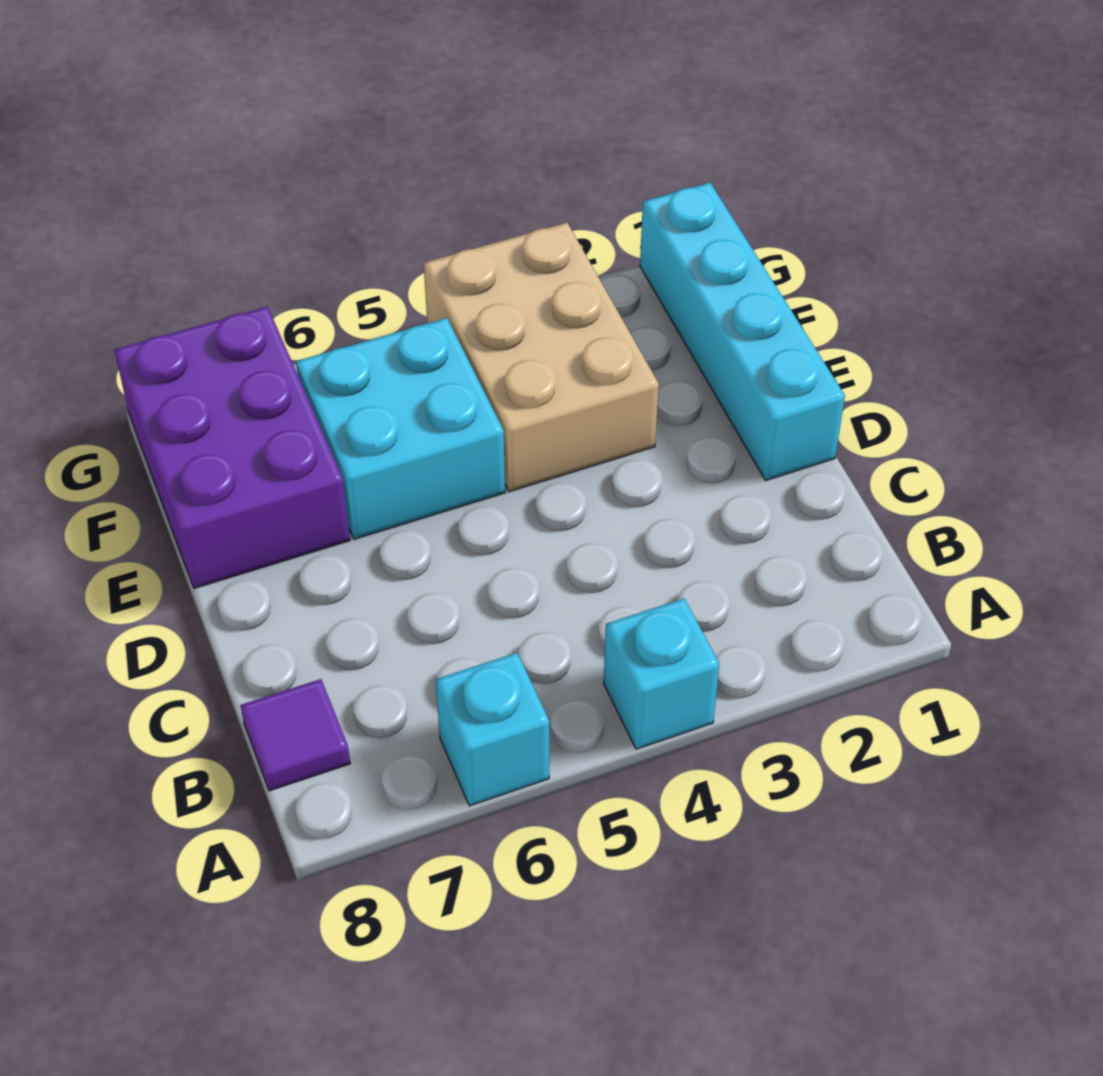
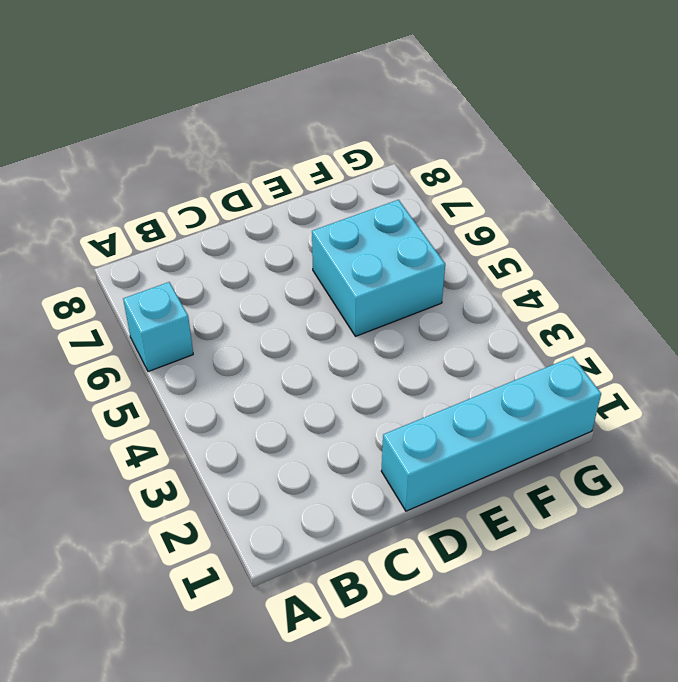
none -> cyan brick A4 level 1
none -> purple tile B8 level 1

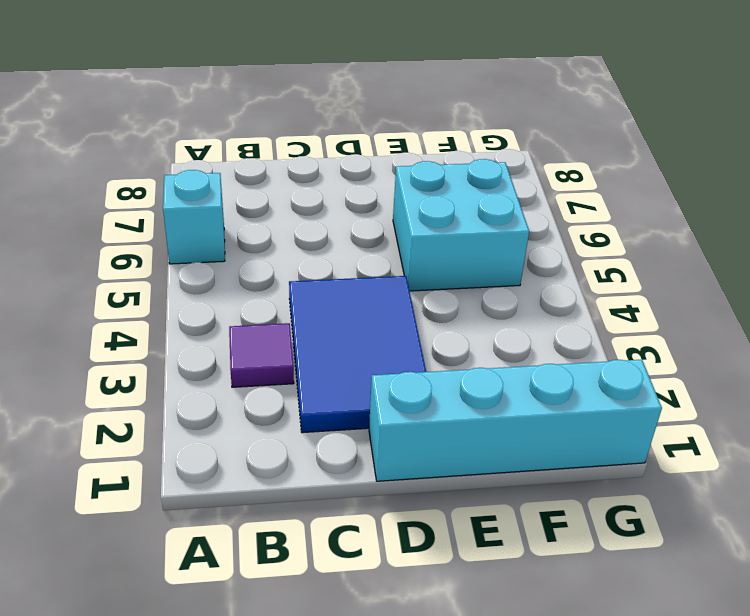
purple tile B3 level 1 -> purple tile B8 level 1
blue tile C2:D4 level 1 -> none
none -> cyan brick A4 level 1
none -> tan brick E3:G4 level 1

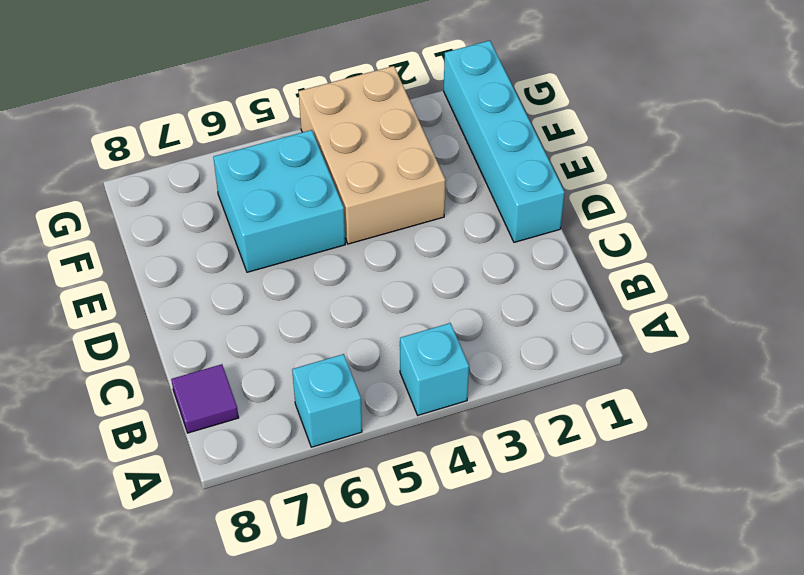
none -> purple brick E7:G8 level 1

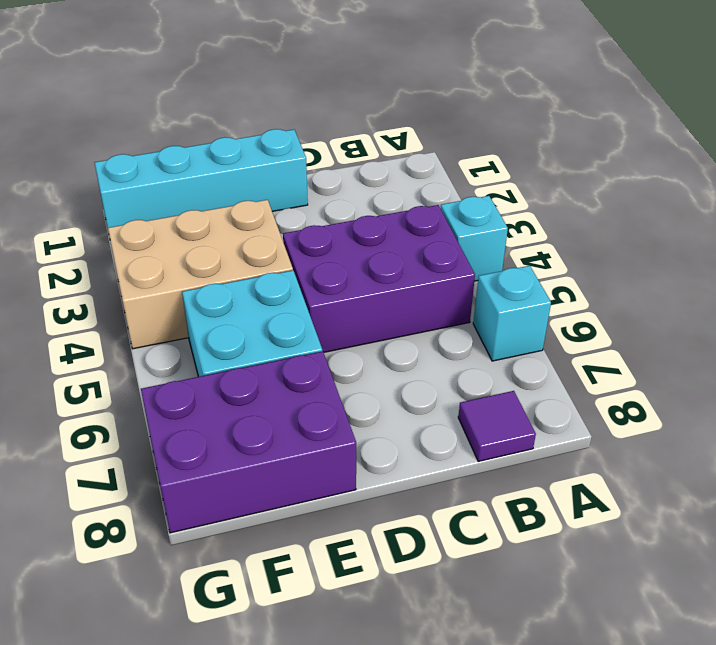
purple brick B4:D5 level 1 -> none

